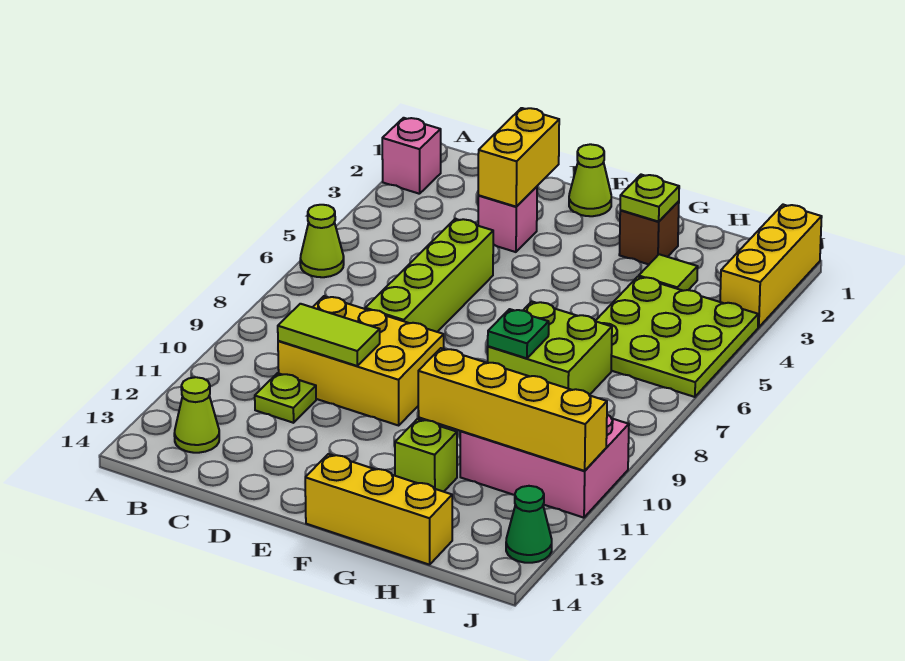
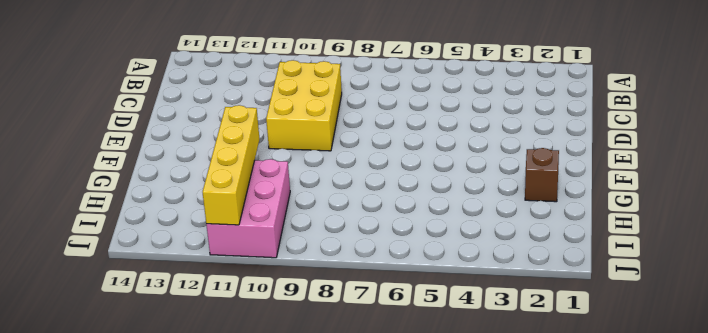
none -> pink brick A2 level 1
none -> lime cone A6 level 1
none -> lime cone B13 level 1

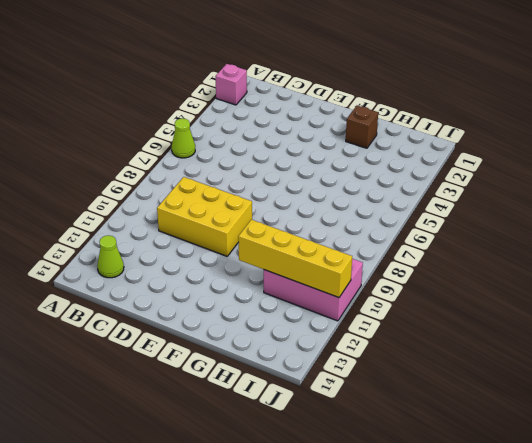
none -> lime plate C11 level 1
none -> pink brick D3 level 1
none -> lime brick D5:D8 level 1

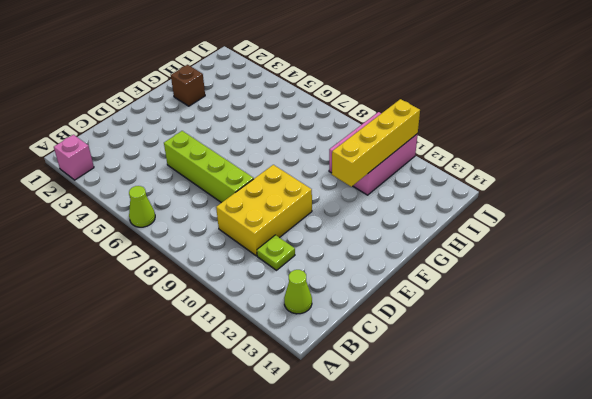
none -> pink brick D3 level 1
none -> lime cone E1 level 1
none -> yellow brick F14:H14 level 1

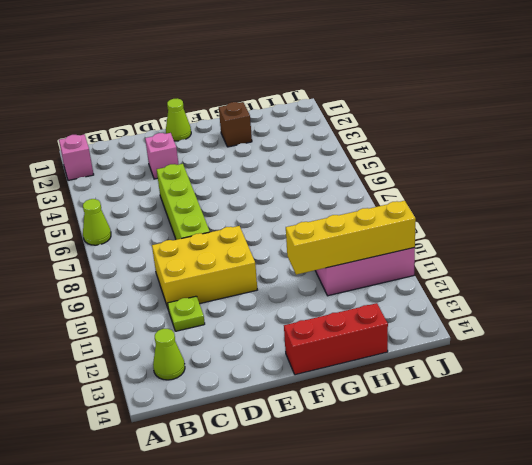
red brick F14:H14 level 1 -> yellow brick F14:H14 level 1
none -> lime brick G7:H8 level 1
none -> lime brick G12 level 1
none -> lime tile H3 level 1

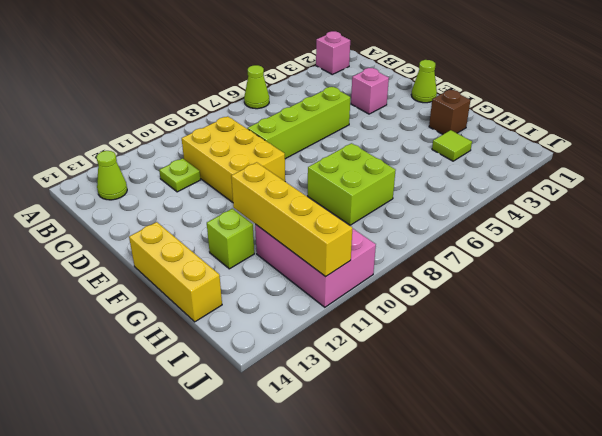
none -> lime plate H4:J6 level 1
none -> yellow brick J1:J3 level 1
none -> green cone J13 level 1

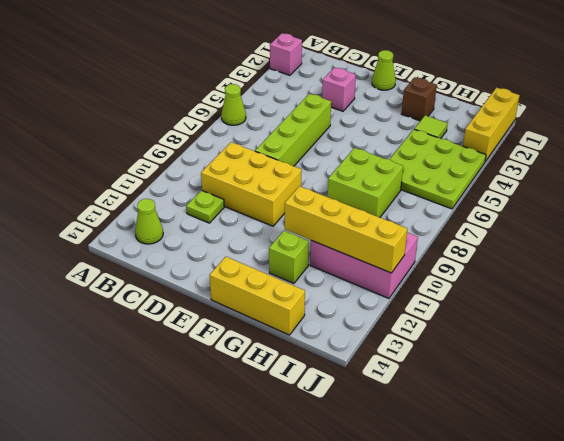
none -> green cone J13 level 1
none -> lime tile C10:D10 level 2
none -> yellow brick D2:D3 level 2

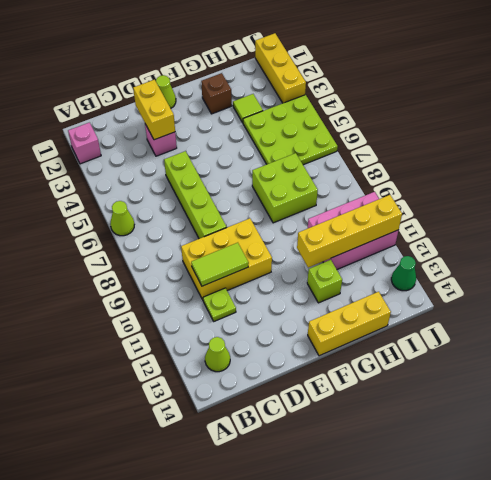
none -> lime plate G2 level 2
none -> green plate G8 level 2

